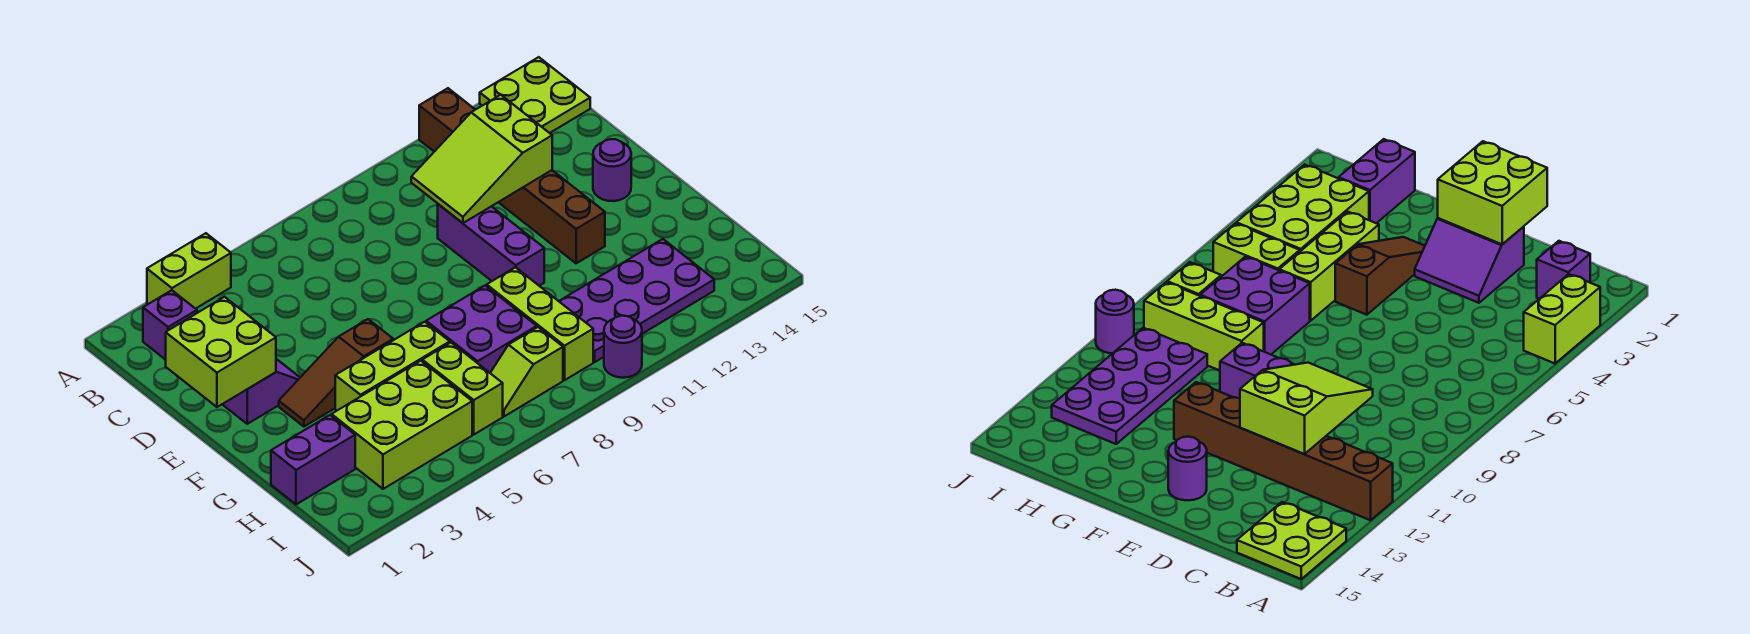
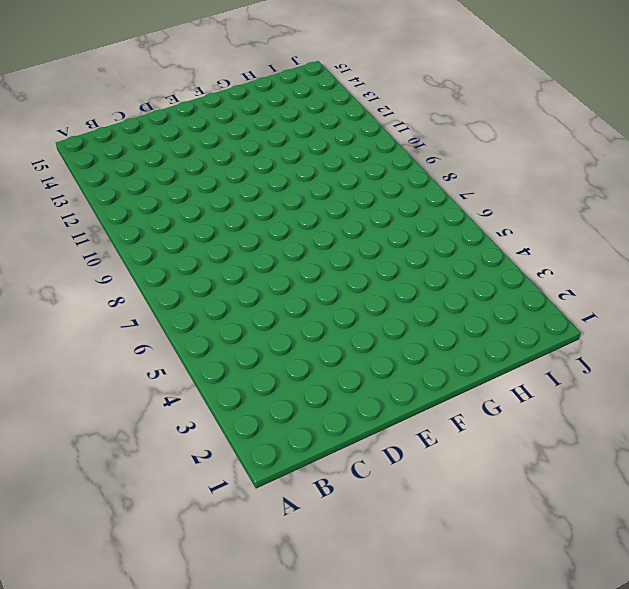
none -> lime brick A3:A4 level 1
none -> brown brick A12:F12 level 1
none -> lime plate A14:B15 level 1

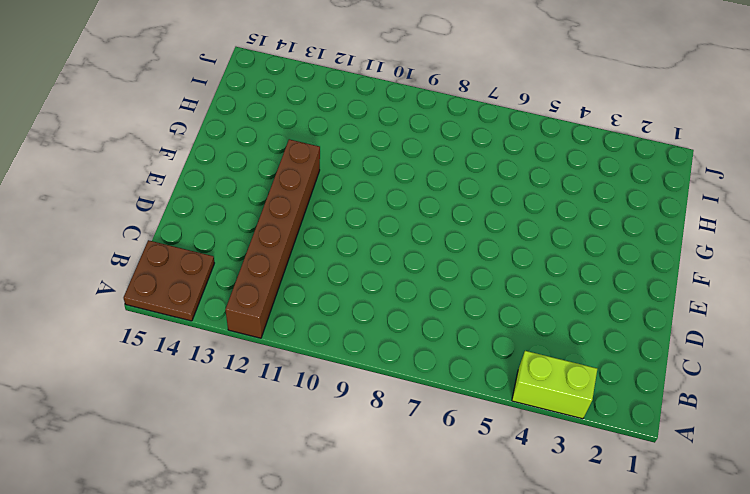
brown plate A14:B15 level 1 -> lime plate A14:B15 level 1
none -> purple brick B2 level 1
none -> purple slope D2:E3 level 1 top 2
none -> purple brick D10:F10 level 1

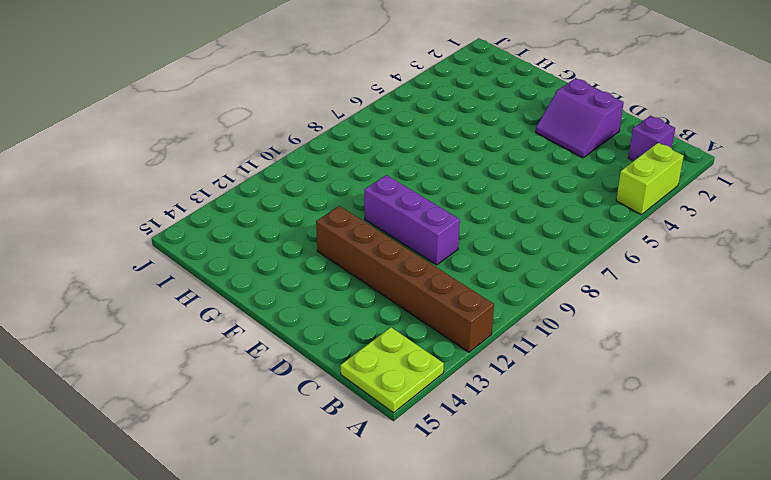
none -> purple round brick E14 level 1
none -> brown slope F3:F5 level 1 top 5
none -> lime brick G4:G6 level 1

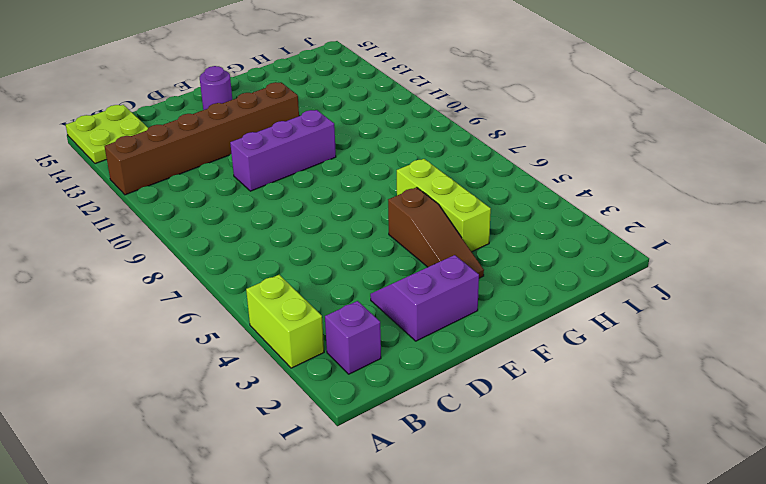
none -> purple brick G7:H8 level 1
none -> lime brick G9:I9 level 1
none -> purple brick H1:H2 level 1

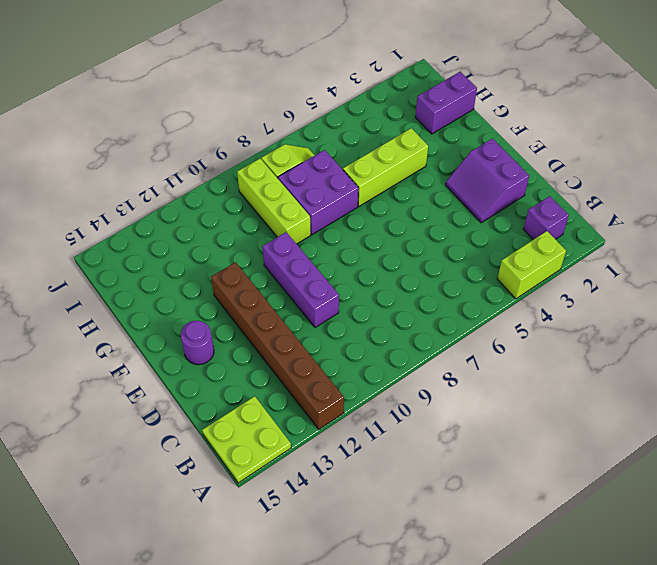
none -> brown slope F3:F5 level 1 top 5
none -> lime brick H3:I5 level 1
none -> lime brick H6:I6 level 1

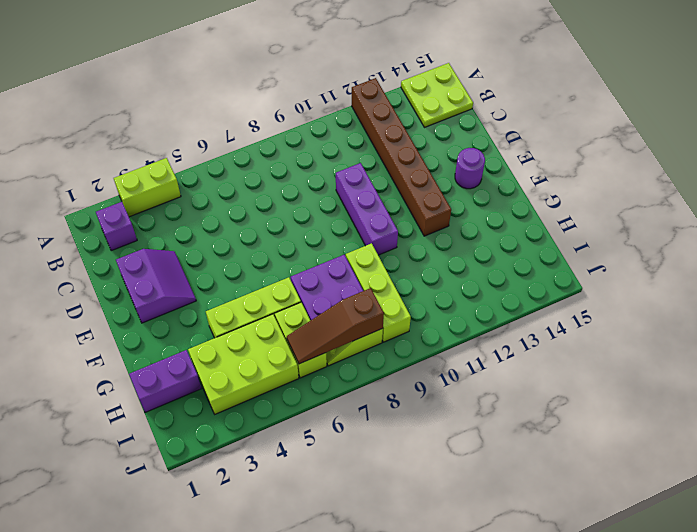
brown slope I6:I8 level 2 top 8 -> brown slope F3:F5 level 1 top 5
none -> purple plate H10:I13 level 1
none -> purple round brick J10 level 1
none -> lime slope C10:D12 level 2 top 12

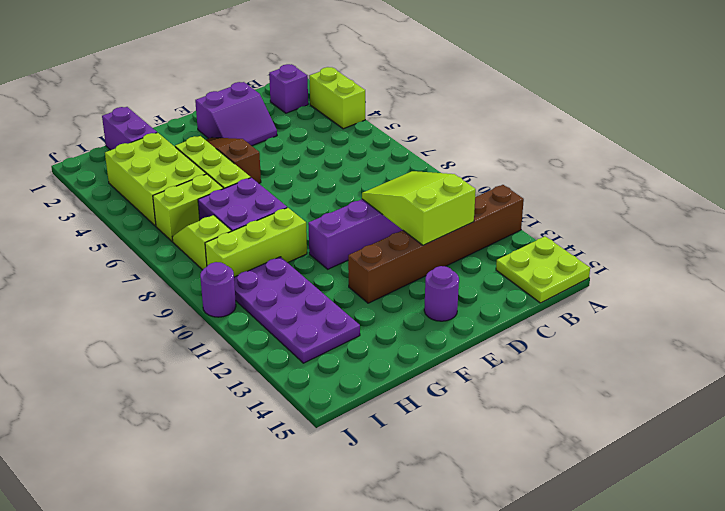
none -> lime brick D1:E2 level 2

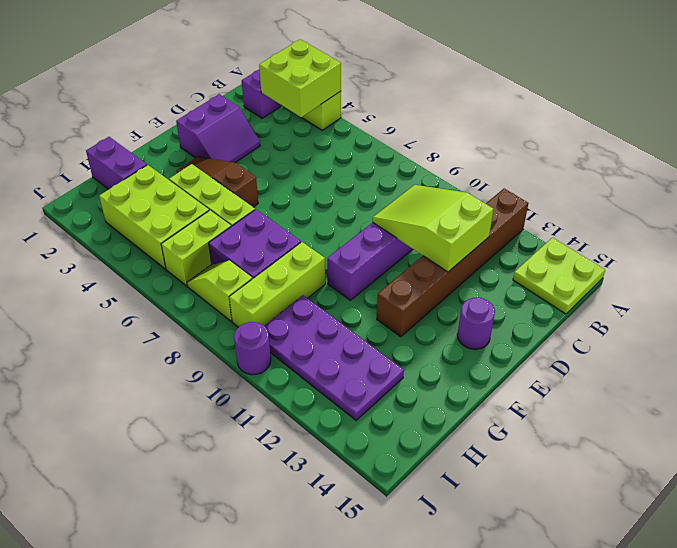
lime brick A3:B4 level 2 -> lime brick D1:E2 level 2

